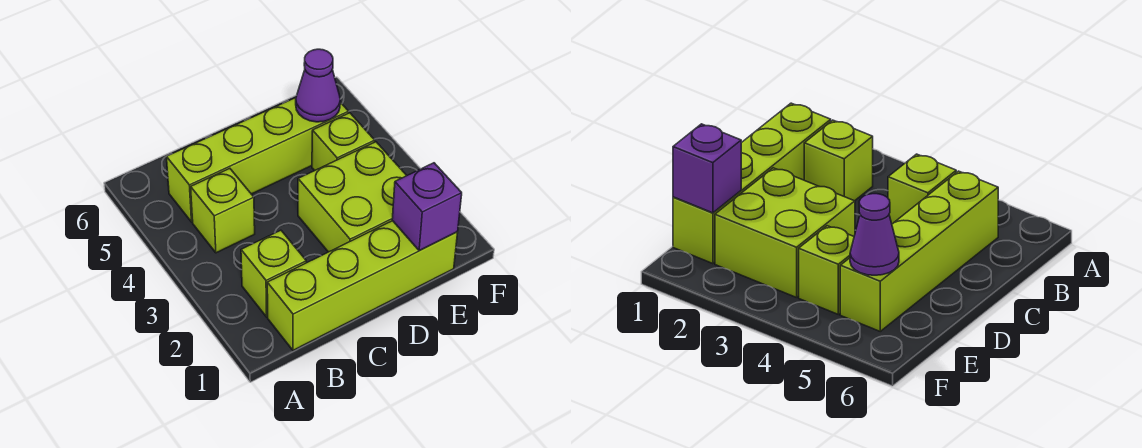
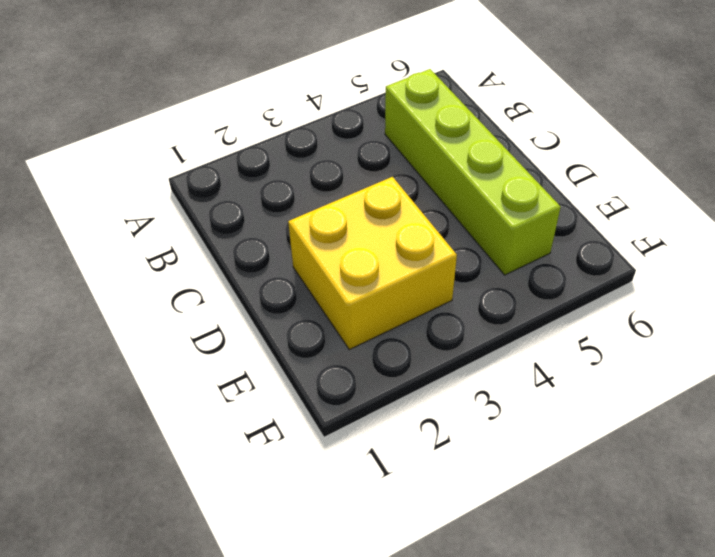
yellow brick D2:E3 level 1 -> lime brick D2:E3 level 1
none -> lime brick B1:E1 level 1
none -> lime brick B2 level 1

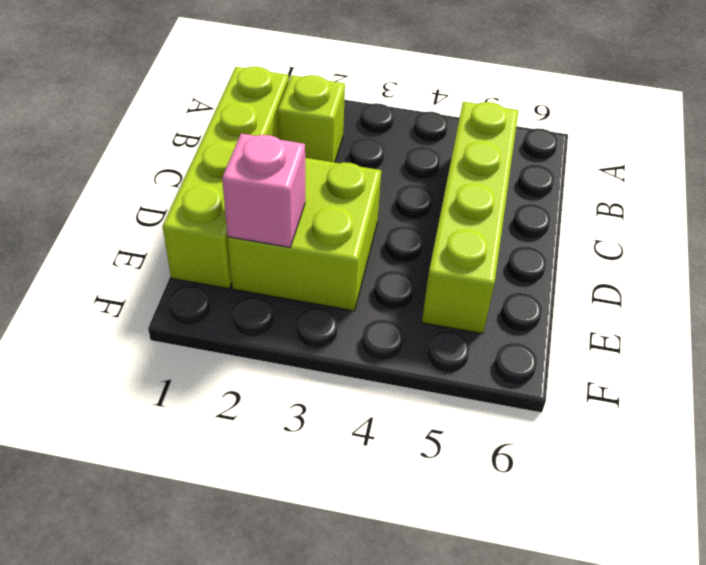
pink brick E2 level 2 -> none
none -> lime brick B4 level 1
none -> lime brick E4 level 1

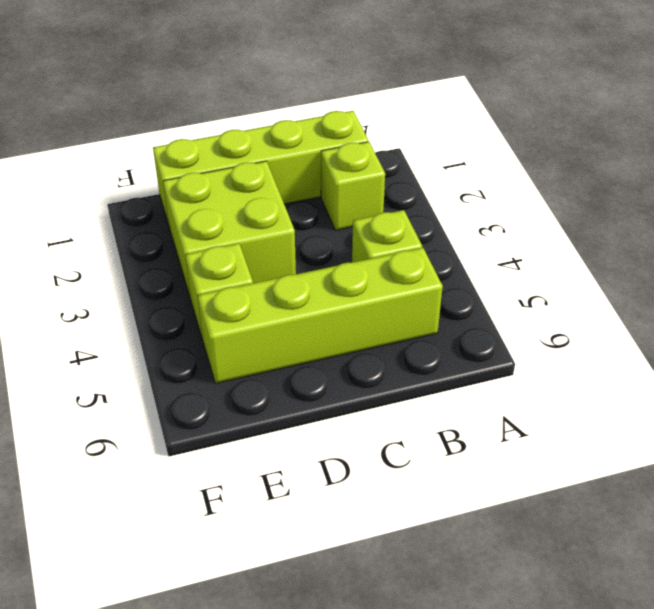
none -> purple brick E1 level 2
none -> purple cone E5 level 2

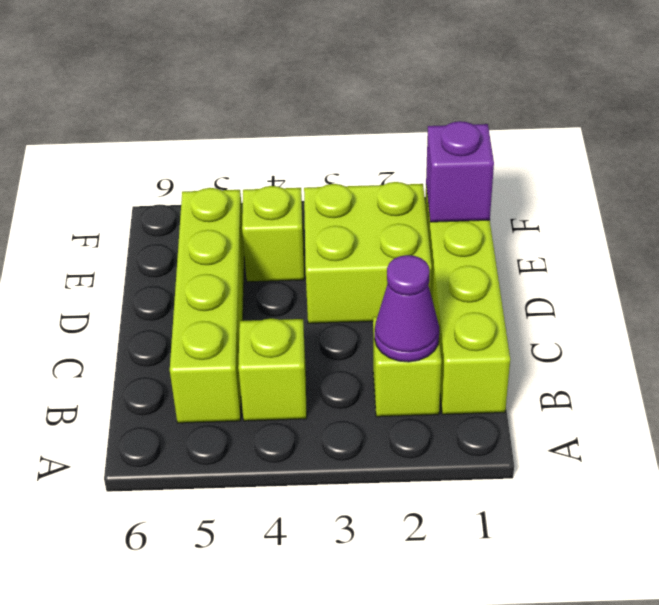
purple cone B2 level 2 -> purple cone E5 level 2

